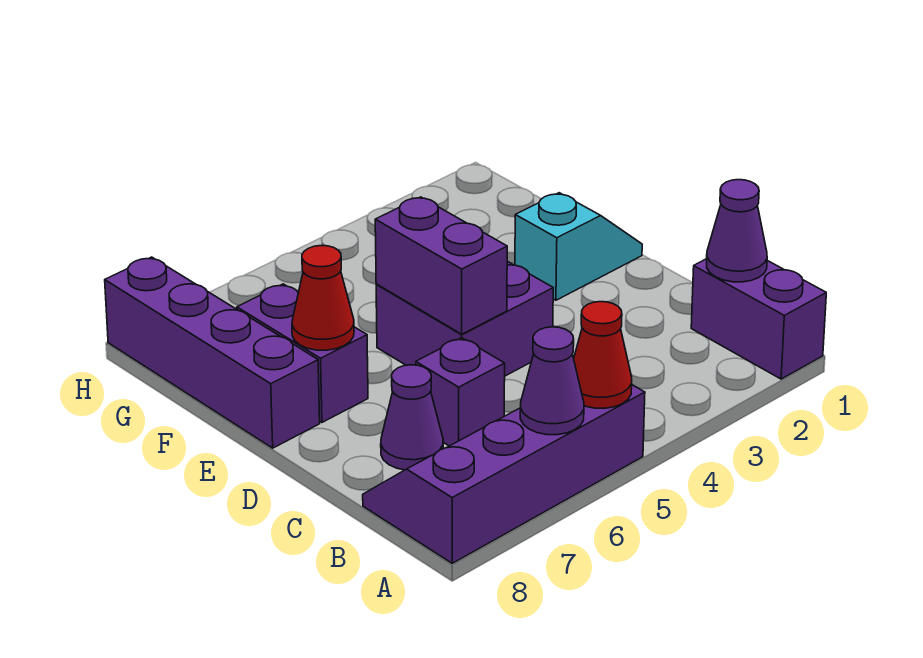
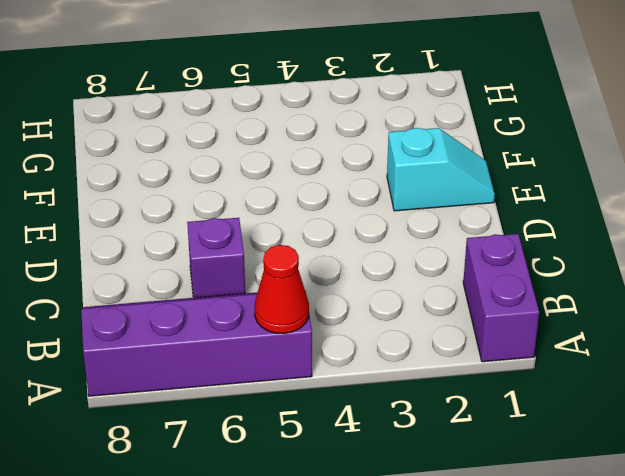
none -> purple cone C7 level 1
none -> purple brick D4:E5 level 1
none -> purple brick E7:F7 level 1

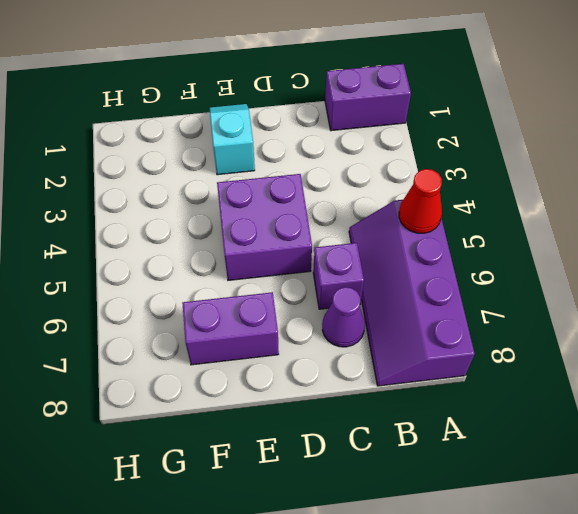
none -> purple brick E8:H8 level 1
none -> purple cone A6 level 2
none -> purple cone B1 level 2

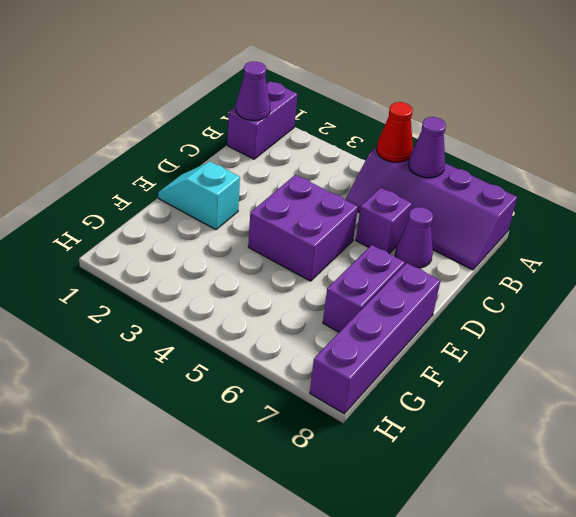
none -> purple brick D5:E5 level 2
none -> red cone E7 level 2

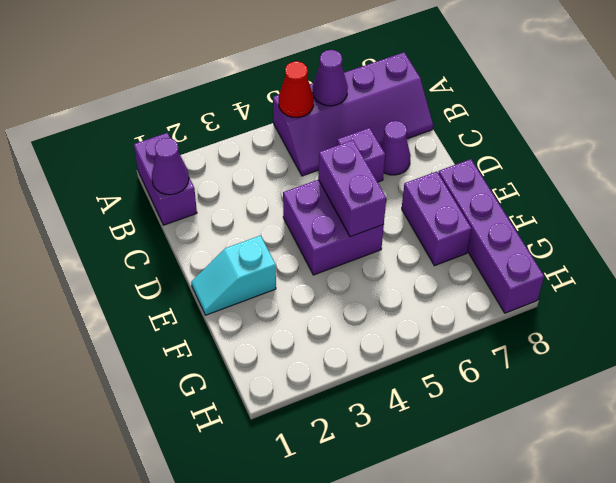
none -> red cone E7 level 2

